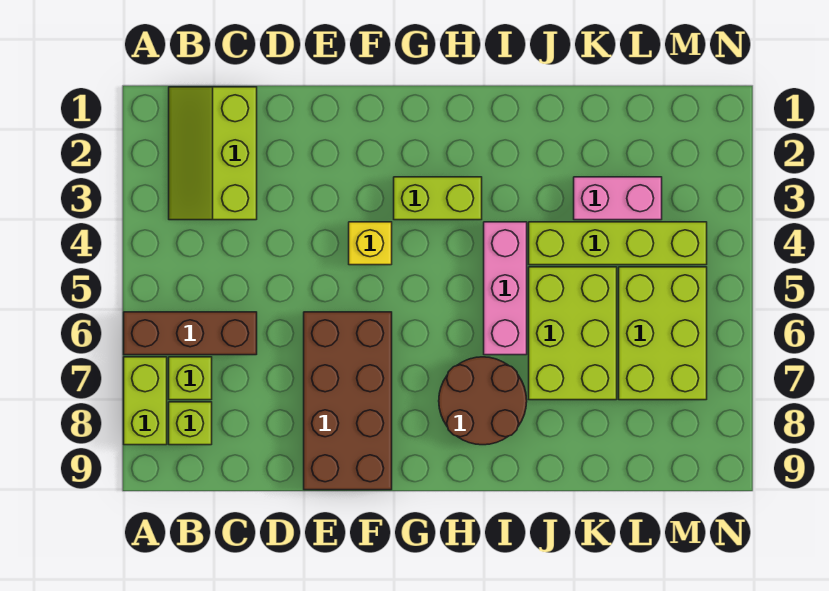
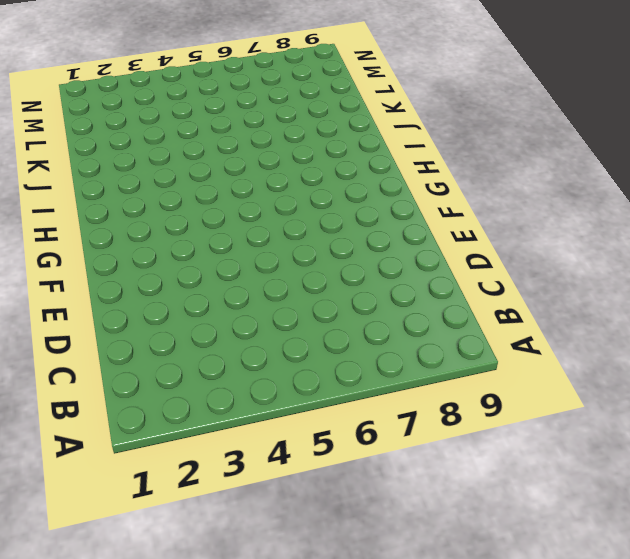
none -> brown brick A6:C6 level 1
none -> lime brick A7:A8 level 1
none -> lime slope B1:C3 level 1 top C

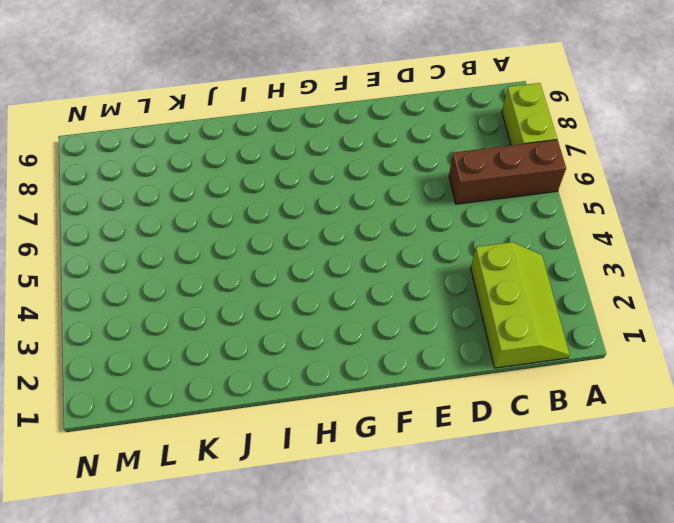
none -> lime brick B7 level 1
none -> lime brick B8 level 1
none -> brown brick E6:F9 level 1

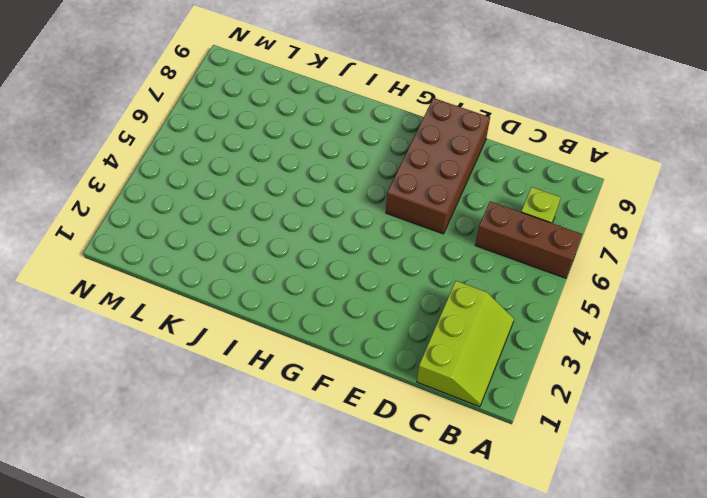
none -> lime brick A7:A8 level 1
none -> lime brick B8 level 1
none -> yellow brick F4 level 1

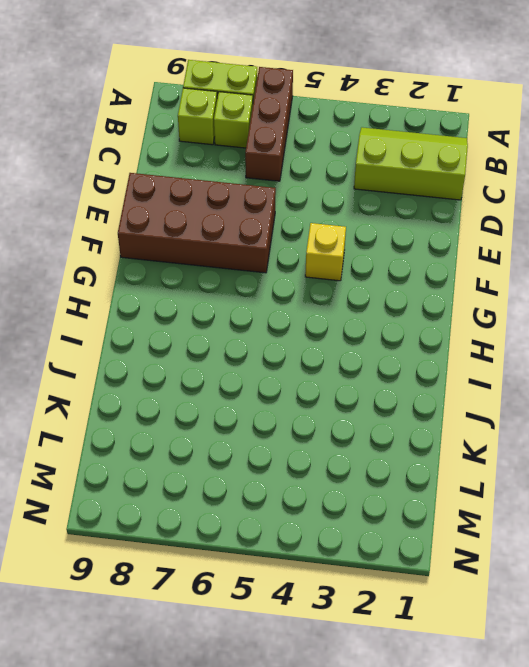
none -> lime brick G3:H3 level 1
none -> brown round brick H7:I8 level 1
none -> pink brick I4:I6 level 1

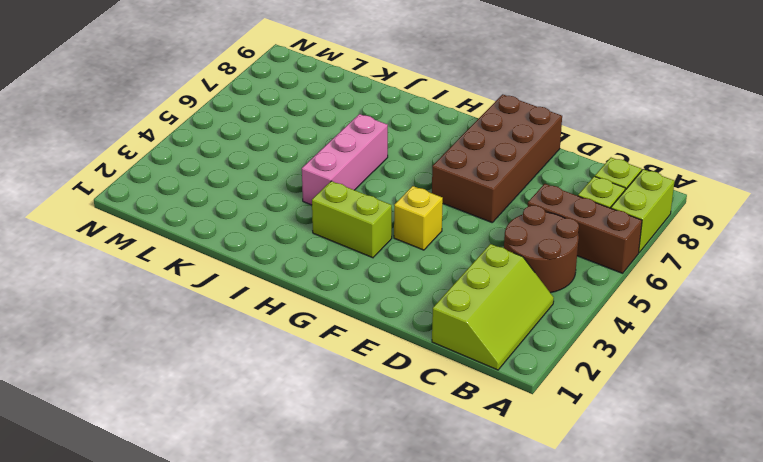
brown round brick B4:C5 level 1 -> brown round brick H7:I8 level 1
none -> lime brick J4:M4 level 1
none -> lime brick J5:K7 level 1
none -> pink brick K3:L3 level 1

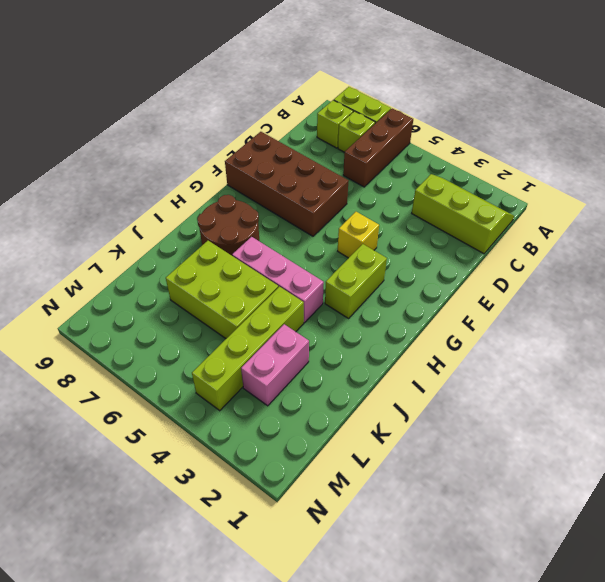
none -> lime brick L5:M7 level 1

